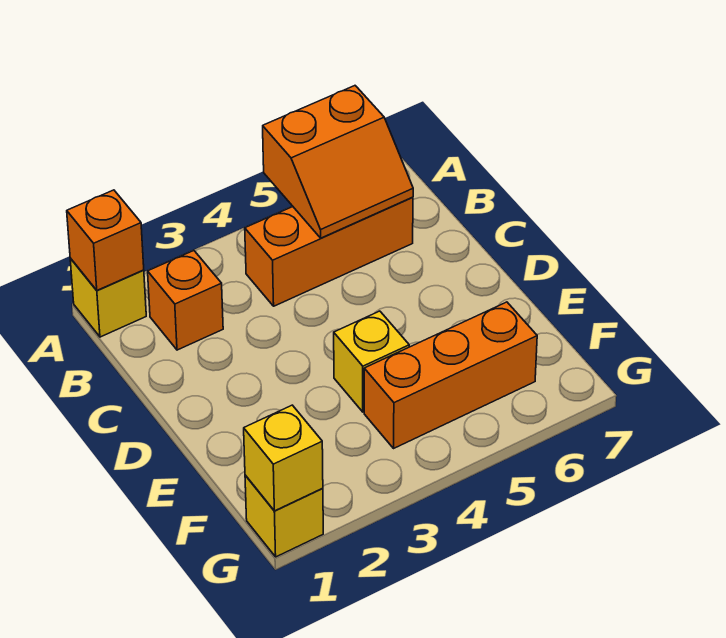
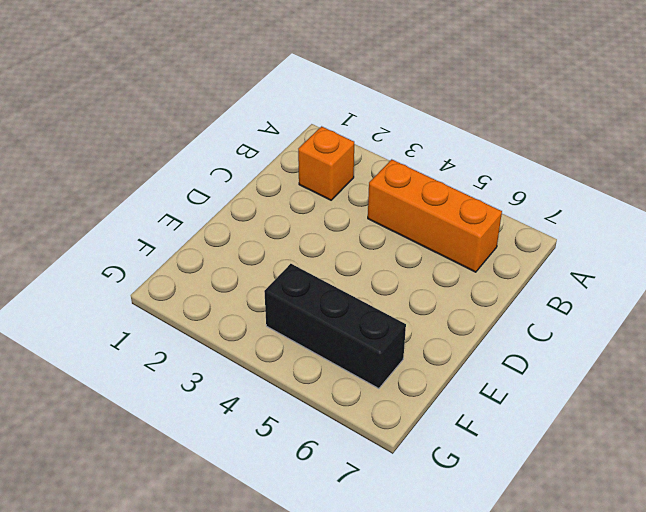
black brick F4:F6 level 1 -> orange brick F4:F6 level 1
none -> yellow brick A1 level 1
none -> yellow brick E4 level 1

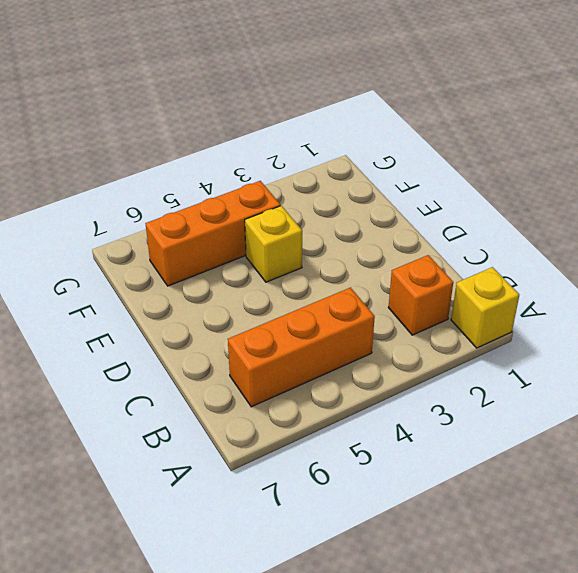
none -> yellow brick G1 level 1
none -> orange brick A1 level 2

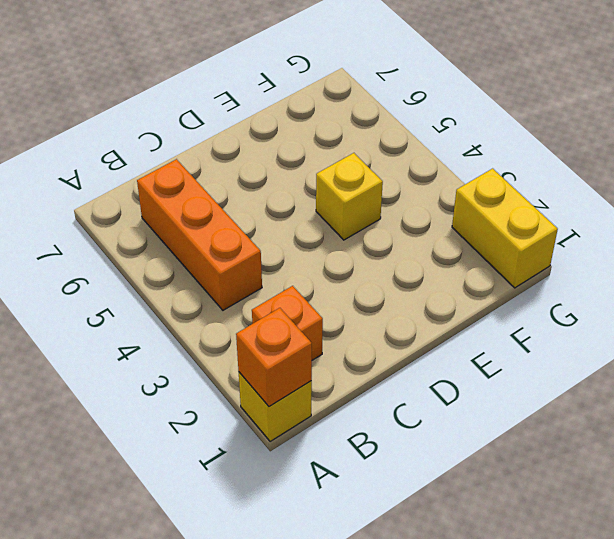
yellow brick G1:G2 level 1 -> yellow brick G1 level 1
none -> orange brick F4:F6 level 1
none -> orange slope A5:B6 level 2 top A

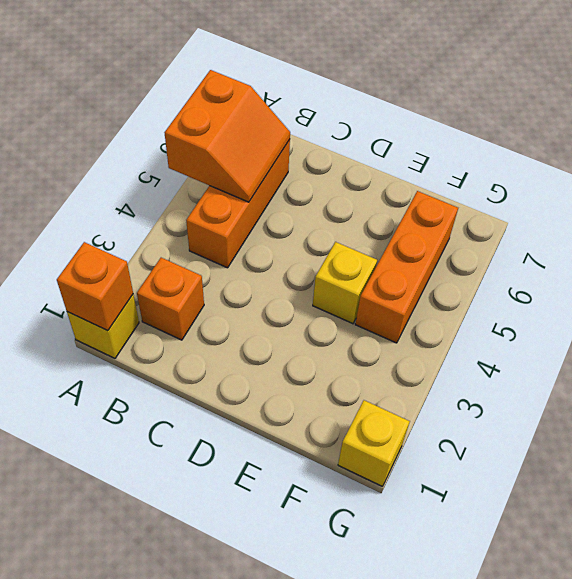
none -> yellow brick G1 level 2

